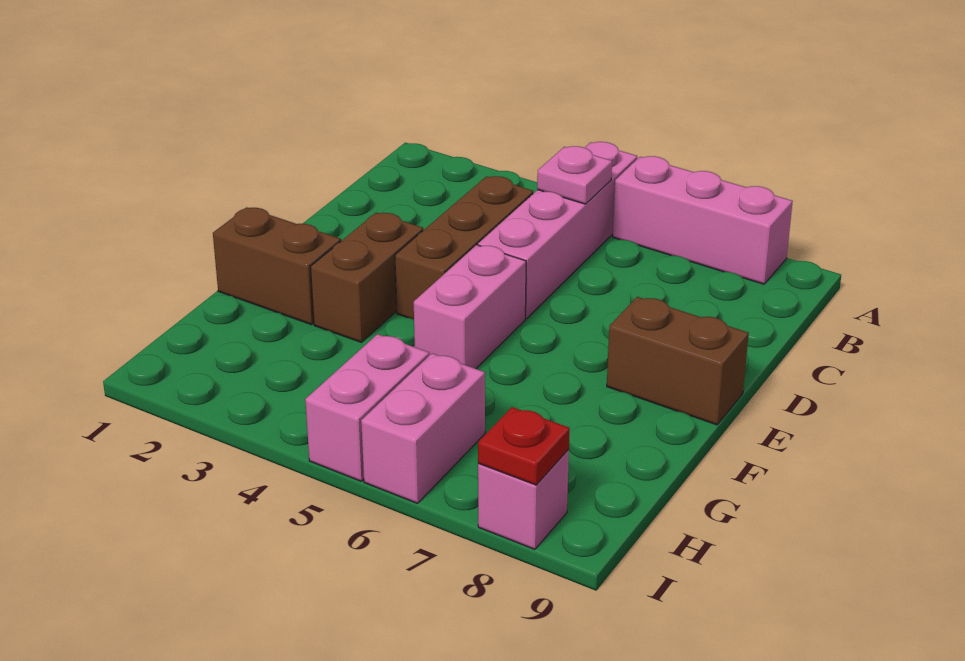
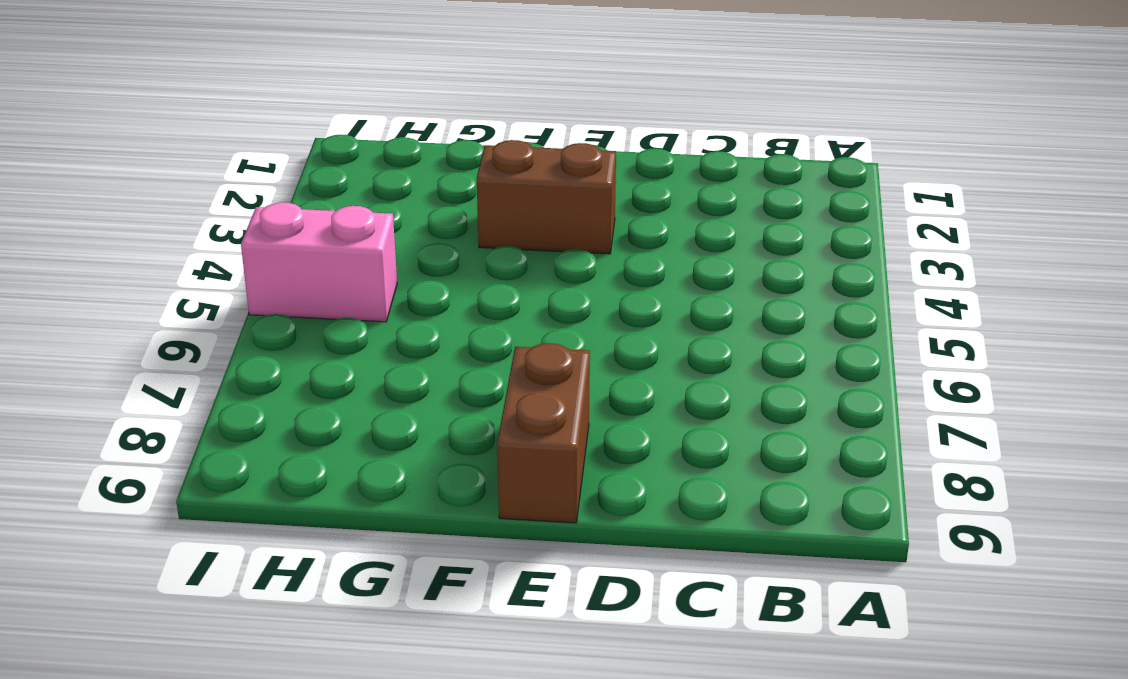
none -> pink brick A5:D5 level 1
none -> pink brick A6:A8 level 1
none -> brown brick C4:E4 level 1

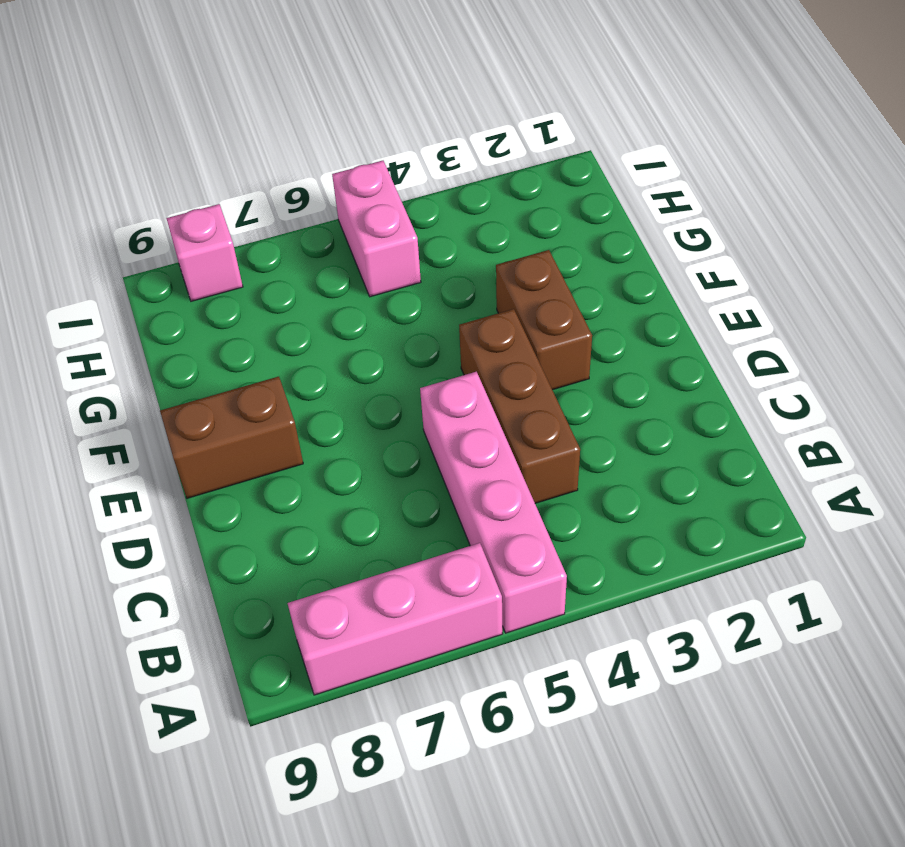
none -> pink brick E5:F5 level 1
none -> brown brick F1:F2 level 1
none -> pink brick H6:I6 level 1

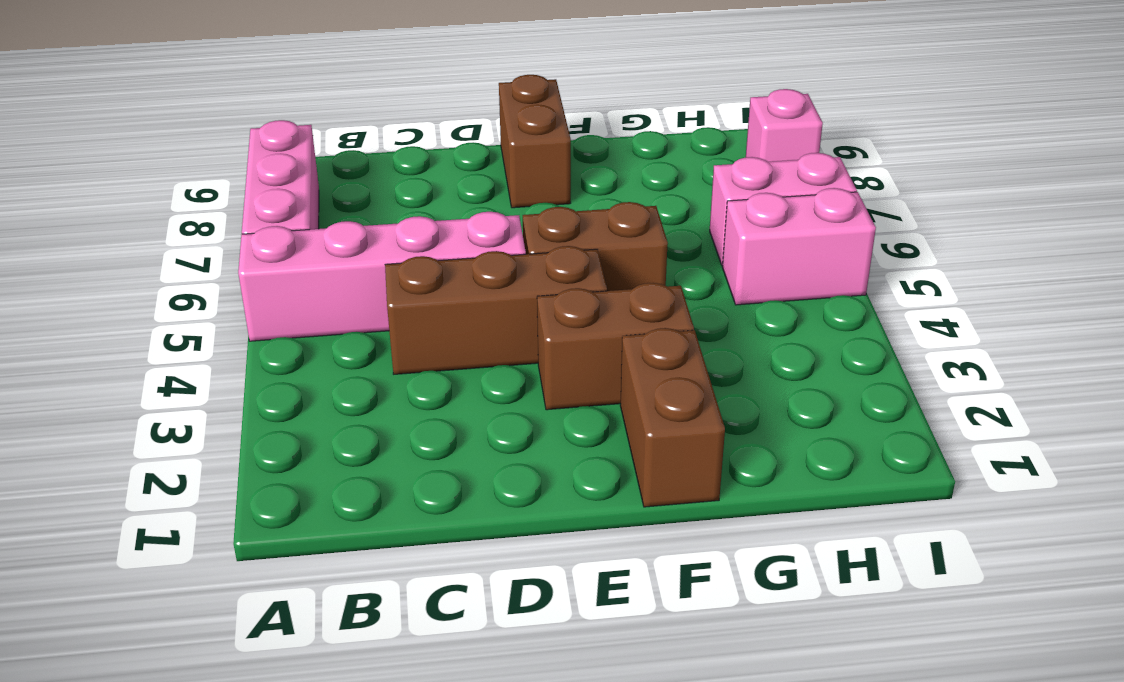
brown brick E5:F5 level 1 -> pink brick E5:F5 level 1
none -> pink plate B5 level 2
none -> red plate I8 level 2

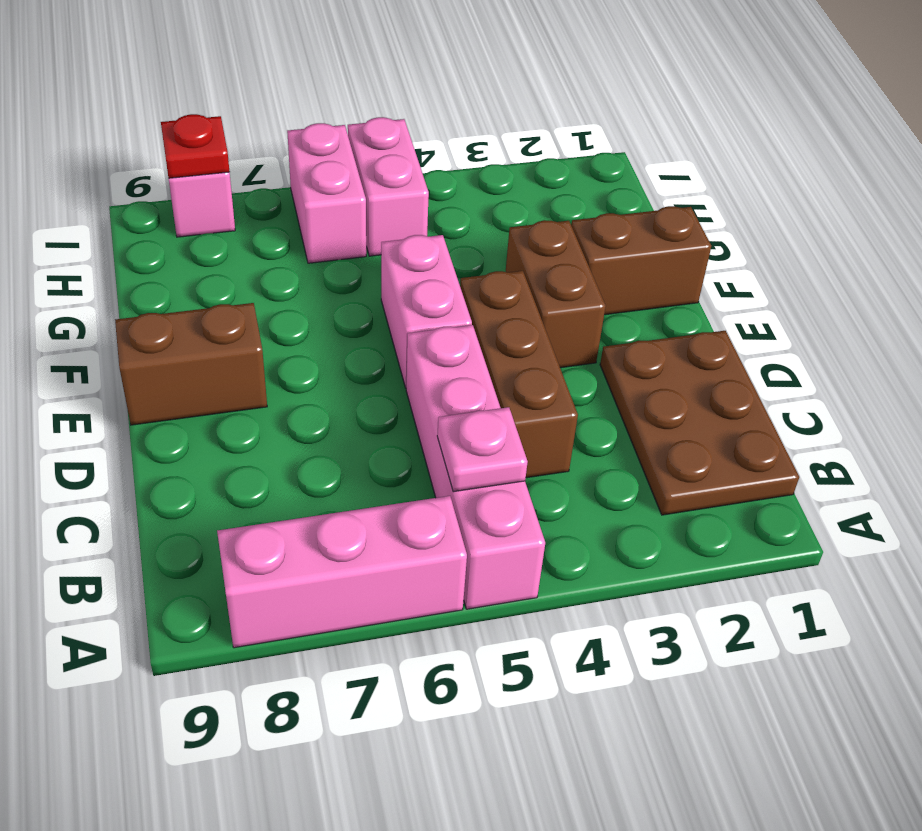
brown plate B1:D2 level 1 -> none

